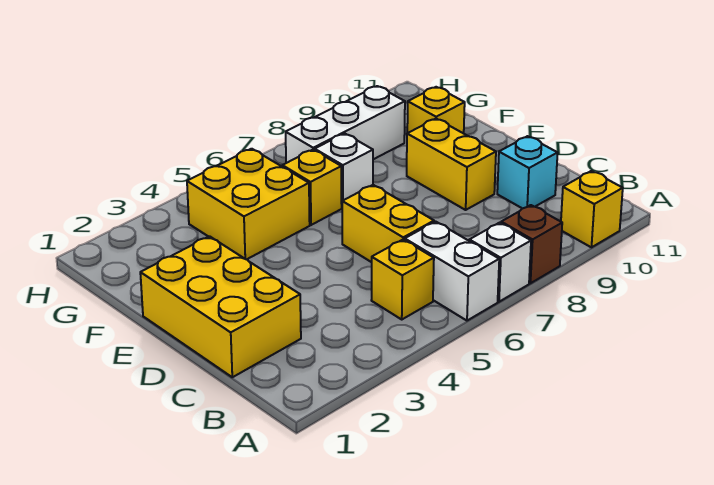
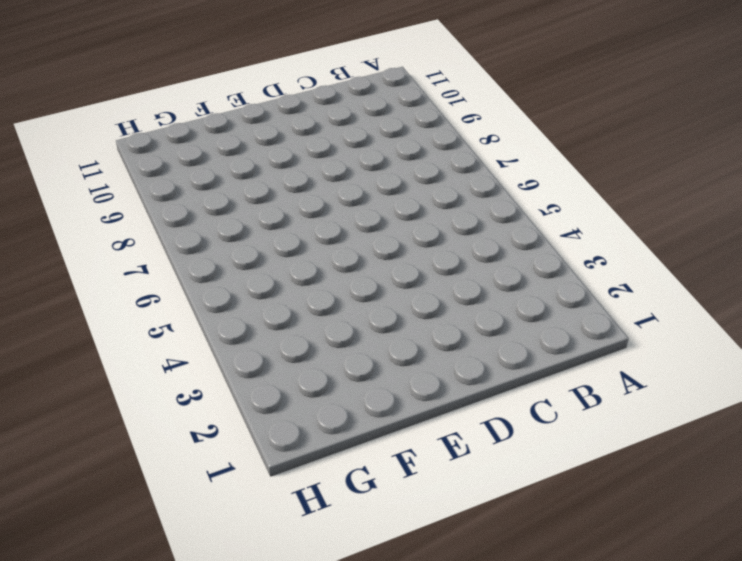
none -> white brick A6:B6 level 1
none -> white brick A7 level 1
none -> brown brick A8 level 1

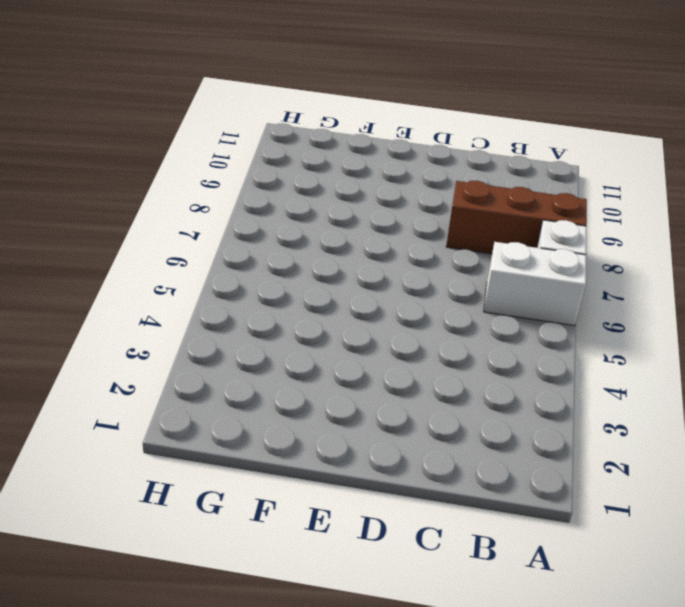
brown brick A8:C8 level 1 -> brown brick A8 level 1
none -> yellow brick A10 level 1
none -> yellow brick B5 level 1
none -> yellow brick C1:E2 level 1

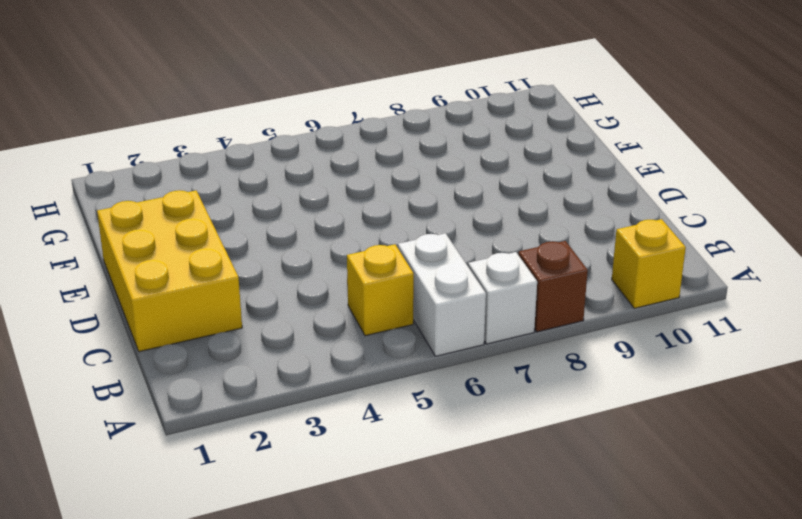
none -> yellow brick C6:D6 level 1
none -> cyan brick C10 level 1
none -> yellow brick D9:E9 level 1

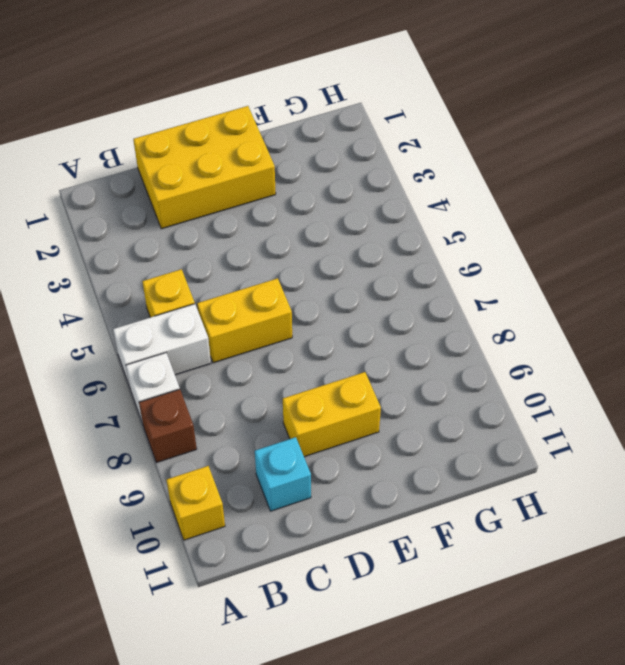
none -> yellow brick F4:G5 level 1
none -> yellow brick F6 level 1
none -> white brick F7 level 1

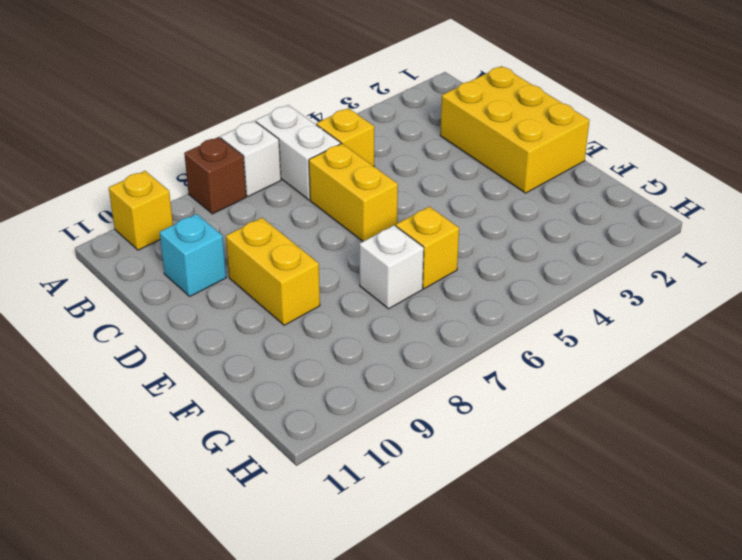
none -> yellow brick F4:G5 level 1
none -> yellow brick F10 level 1
none -> white brick G7:G9 level 1

